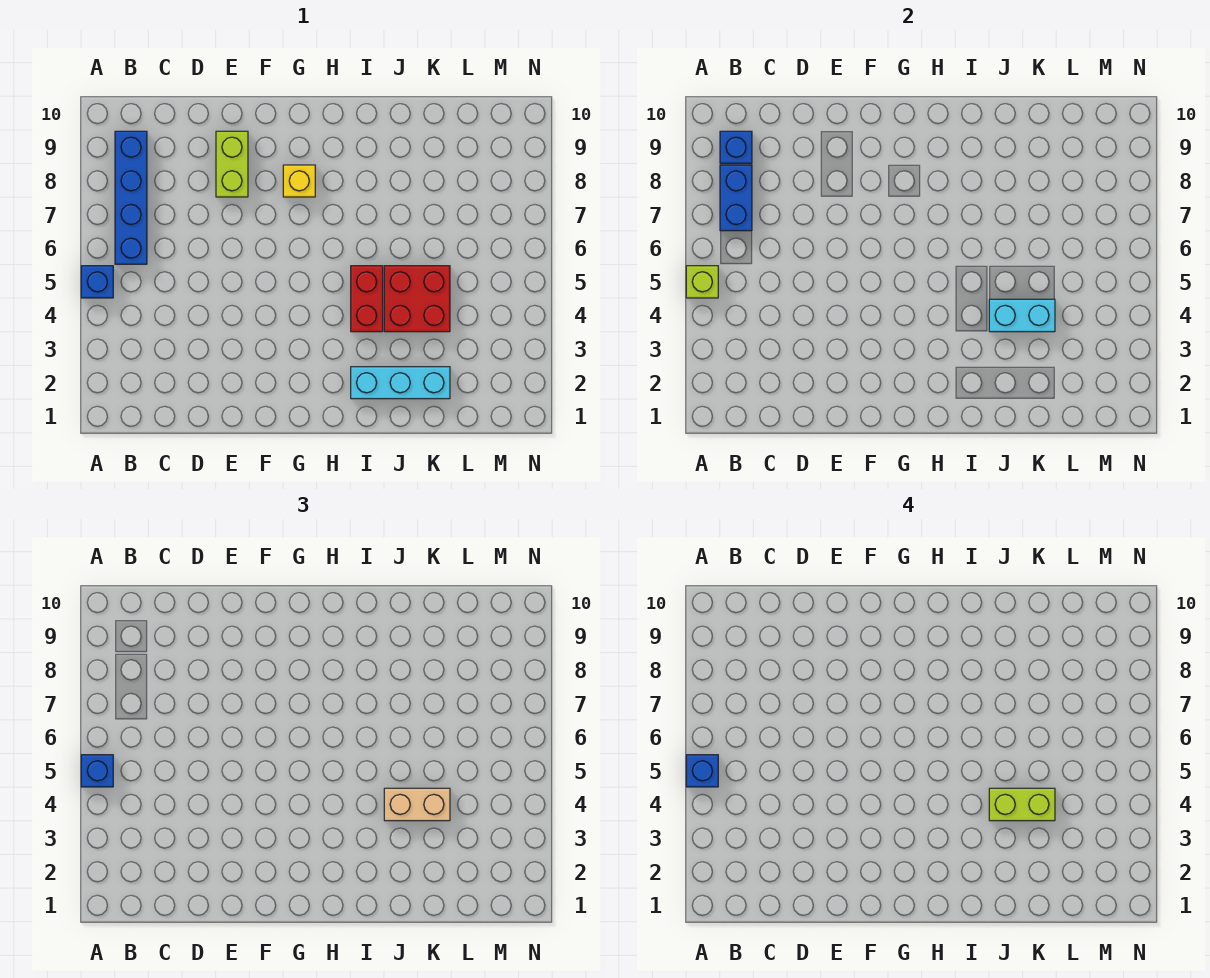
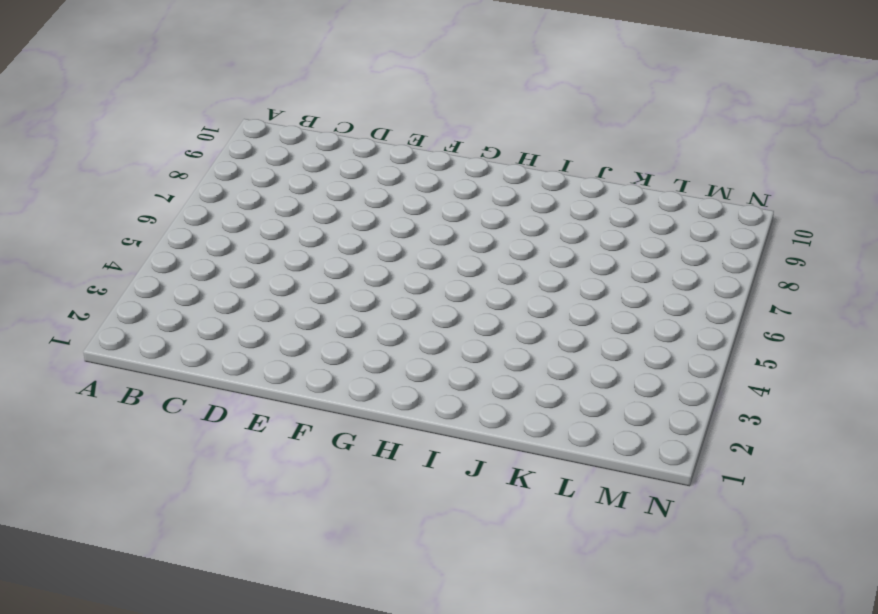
none -> blue brick A5 level 1
none -> blue brick B6:B9 level 1
none -> lime brick E8:E9 level 1

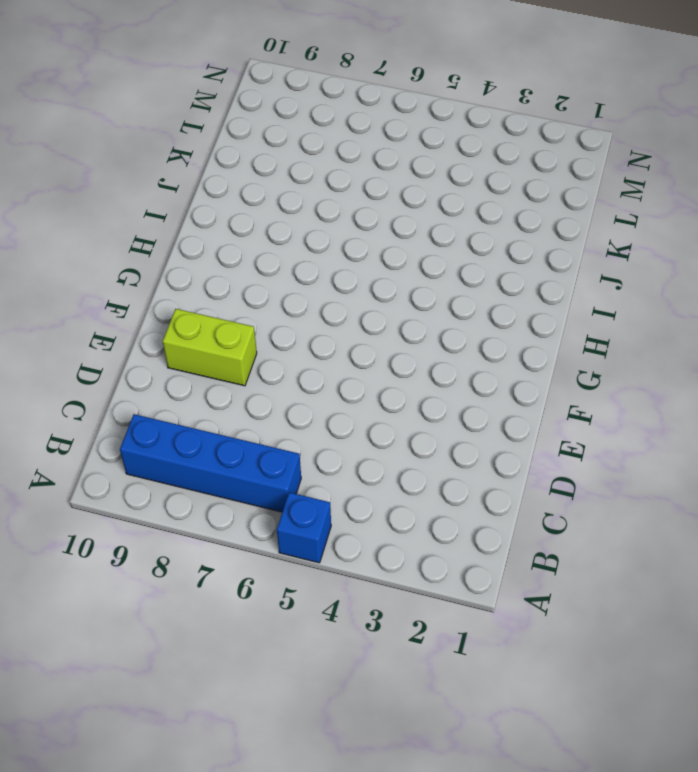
none -> yellow brick G8 level 1
none -> cyan brick I2:K2 level 1
none -> red brick I4:I5 level 1

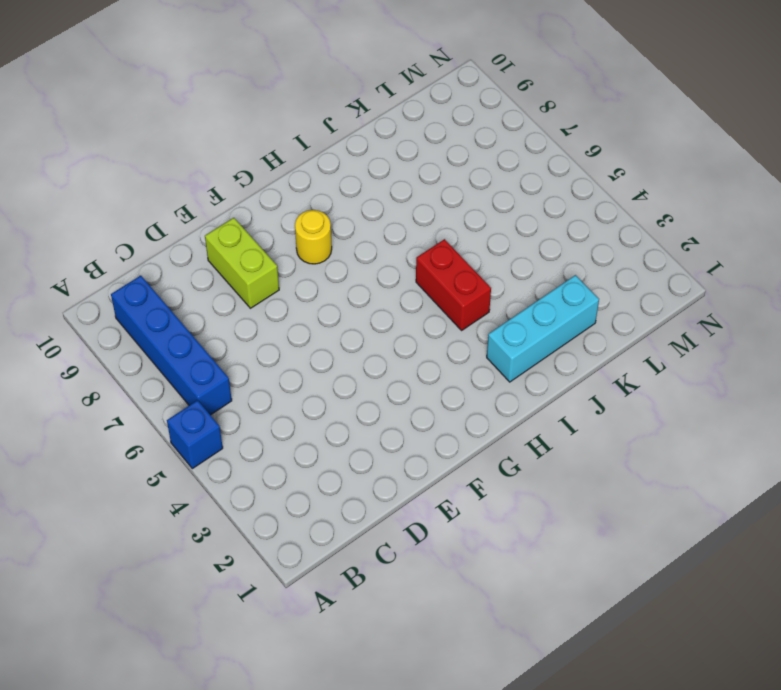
yellow round brick G8 level 1 -> yellow brick G8 level 1
none -> red brick J4:K5 level 1
none -> lime brick A5 level 2
none -> blue brick B7:B8 level 2

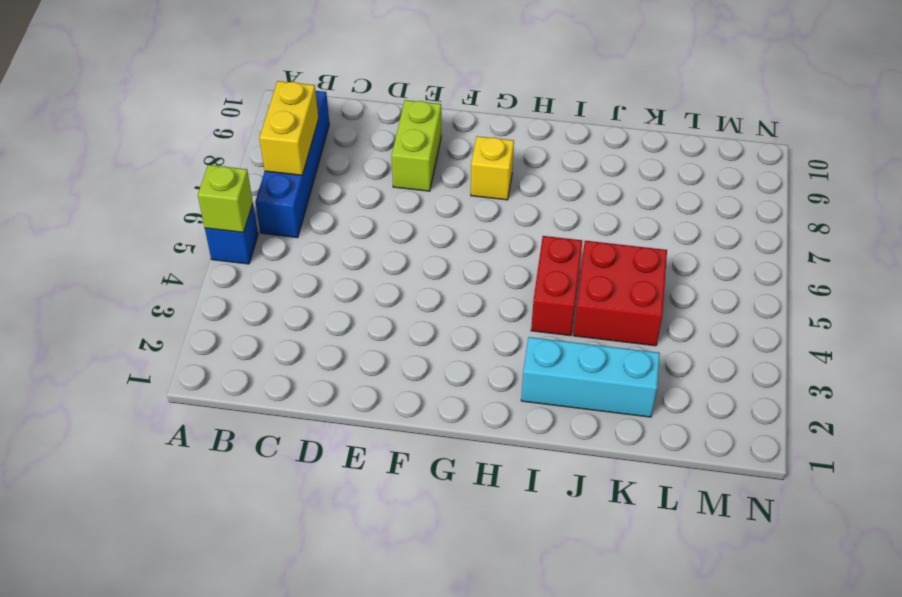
yellow brick B7:B8 level 2 -> blue brick B7:B8 level 2
none -> blue brick B9 level 2
none -> cyan brick J4:K4 level 2
none -> blue brick A5 level 3

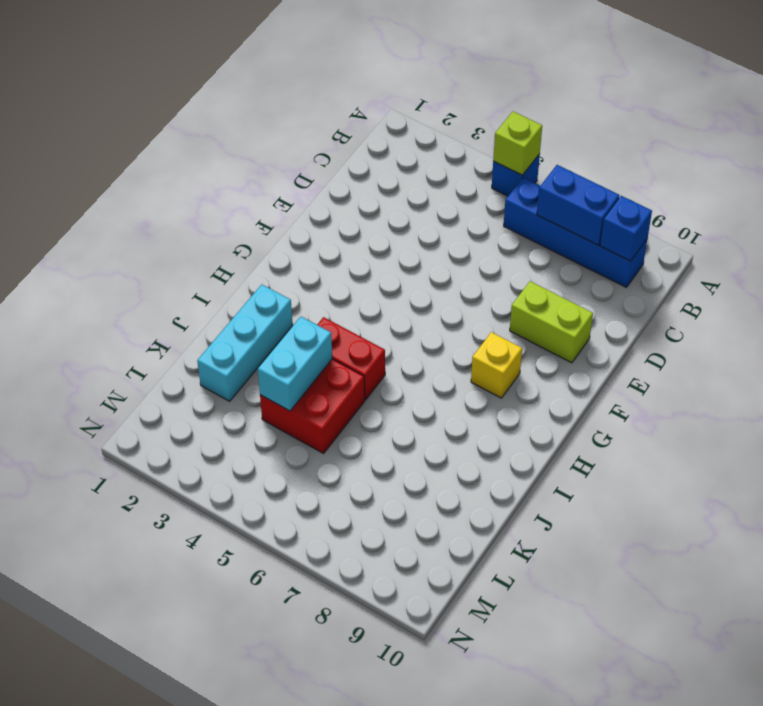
none -> blue brick A5 level 3
none -> tan brick J4:K4 level 3
none -> blue brick A5 level 4

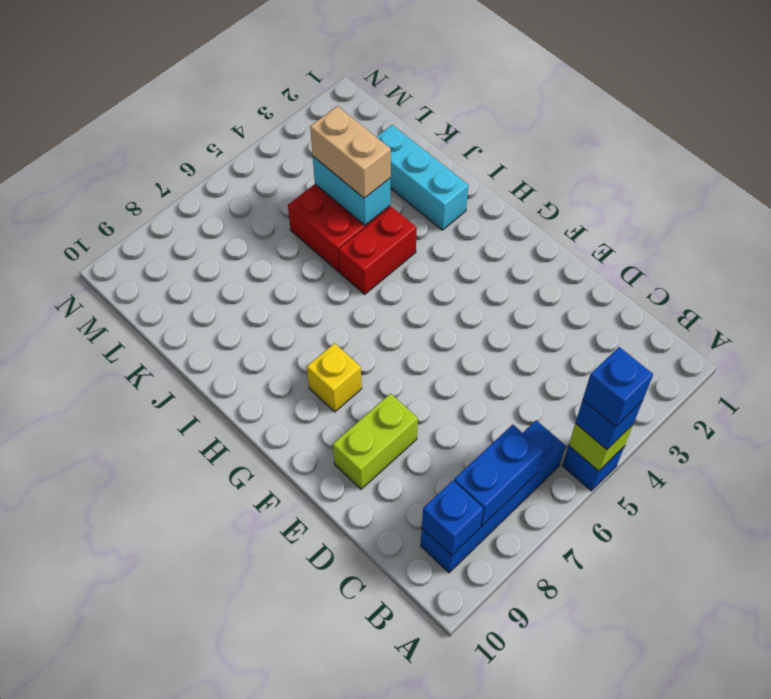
none -> lime brick J4:K4 level 4

